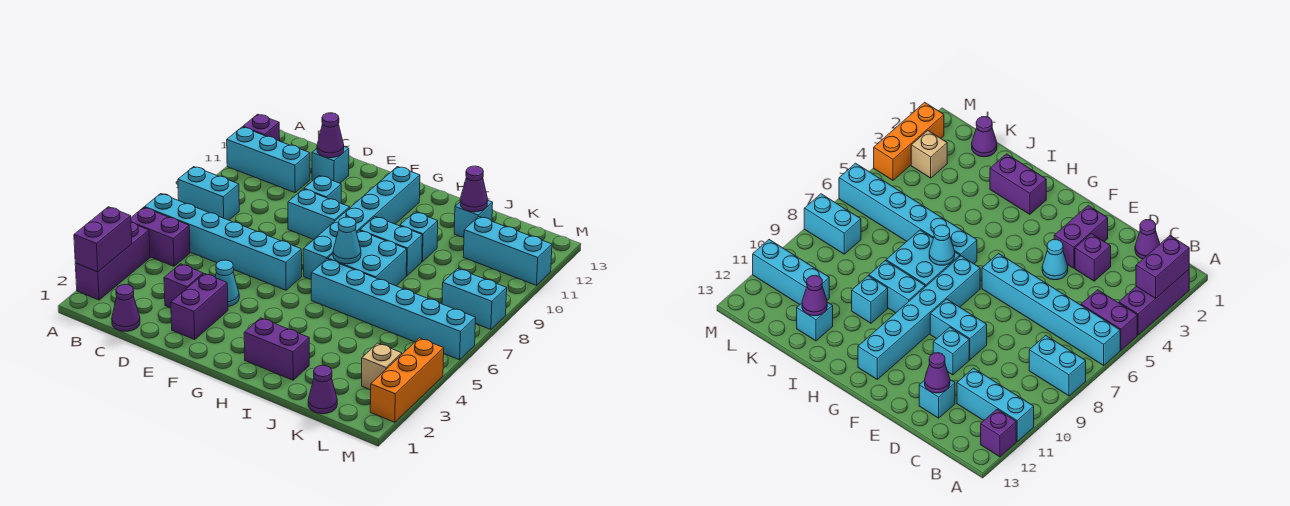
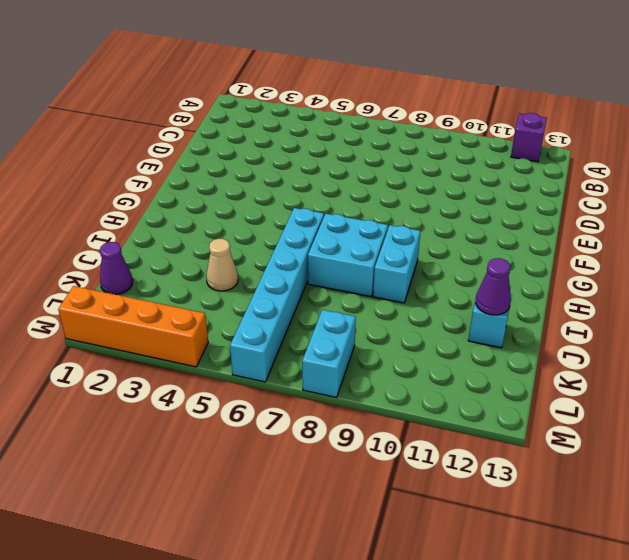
tan cone J4 level 1 -> none
orange brick M1:M4 level 1 -> orange brick M2:M4 level 1
none -> purple brick A2:A4 level 1
none -> purple brick A5:B5 level 1
none -> cyan brick A6:F6 level 1

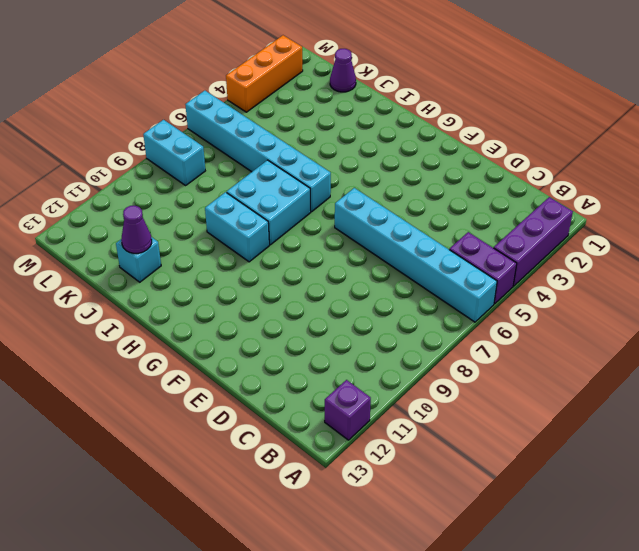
none -> cyan brick A8:B8 level 1
none -> cyan brick A11:C11 level 1
none -> purple cone C1 level 1

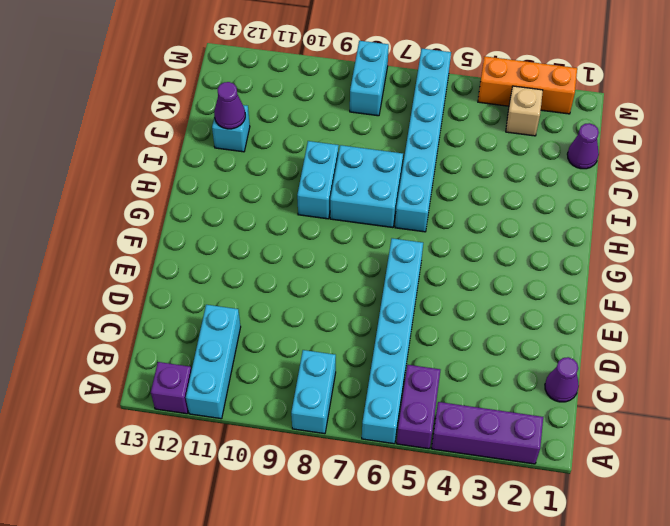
none -> purple brick D3 level 1
none -> cyan brick D12 level 1
none -> purple brick E2:E3 level 1

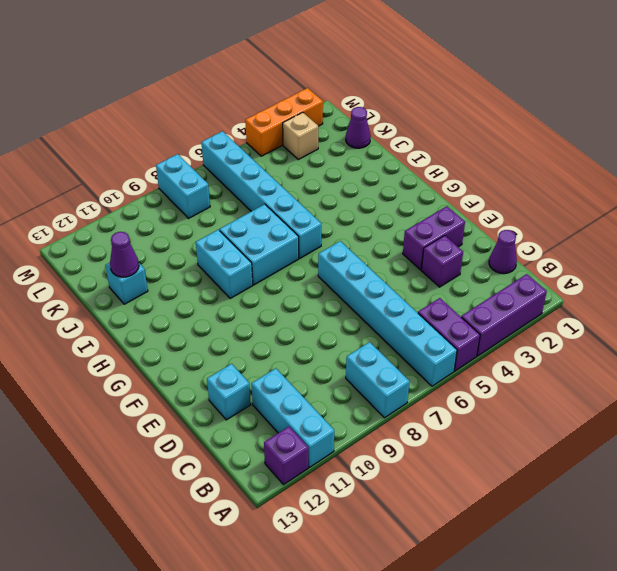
none -> cyan cone E4 level 1
none -> cyan brick E9:F9 level 1
none -> cyan brick E10 level 1

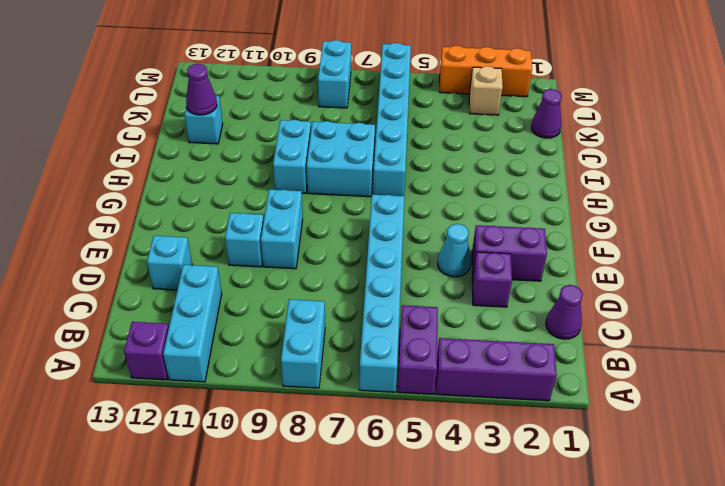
none -> cyan brick G7:G12 level 1
none -> purple brick H2:I2 level 1
none -> cyan brick I10 level 1

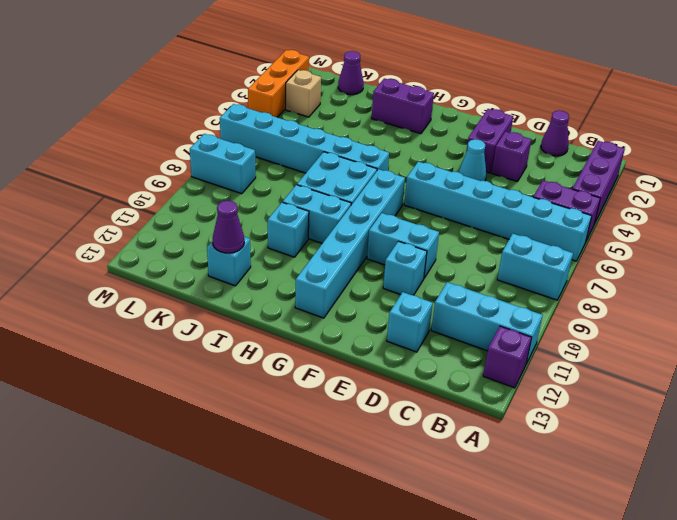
none -> cyan brick K11:M11 level 1
none -> purple brick A2:A3 level 2
none -> purple cone D12 level 2

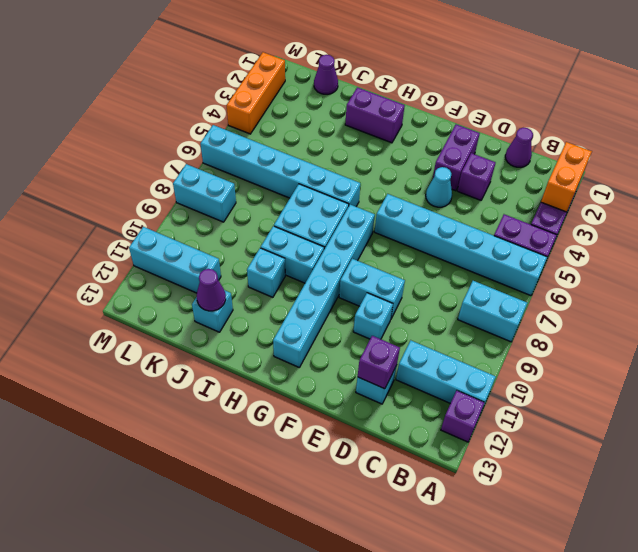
orange brick A2:A3 level 2 -> purple brick A2:A3 level 2
purple brick D12 level 2 -> purple cone D12 level 2
none -> tan brick L3 level 1
none -> cyan cone H7 level 2

